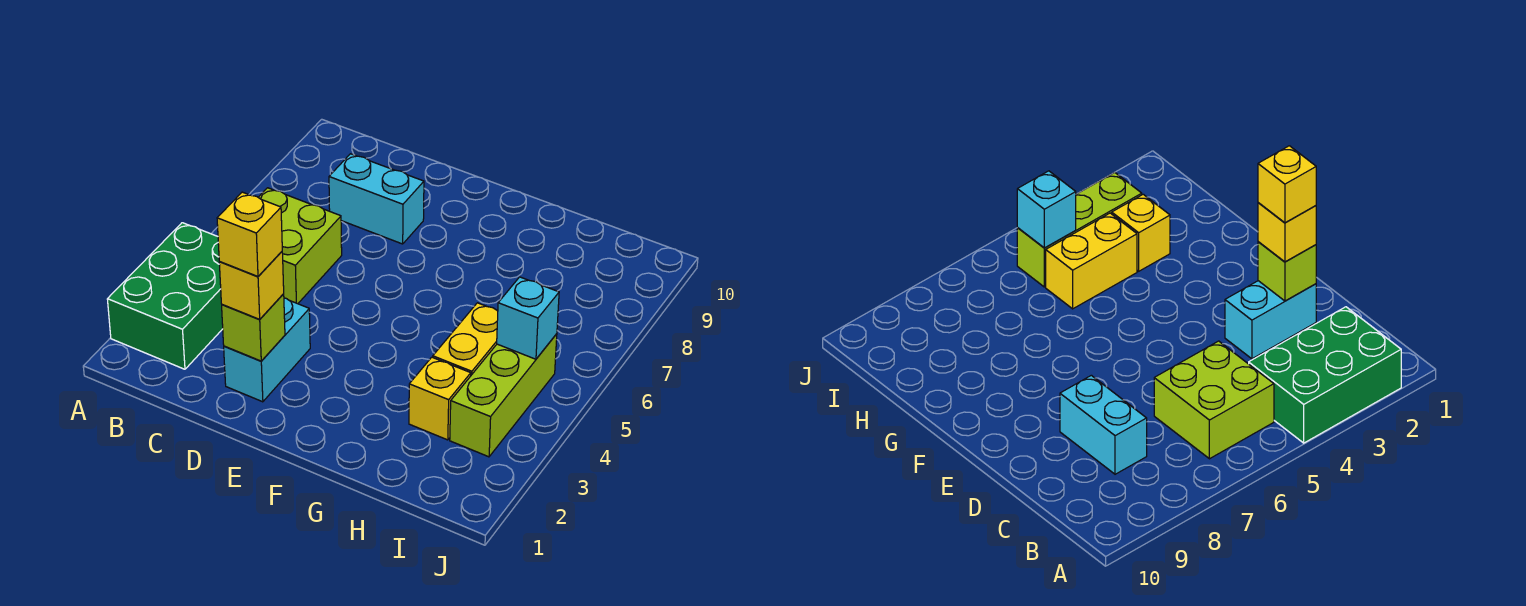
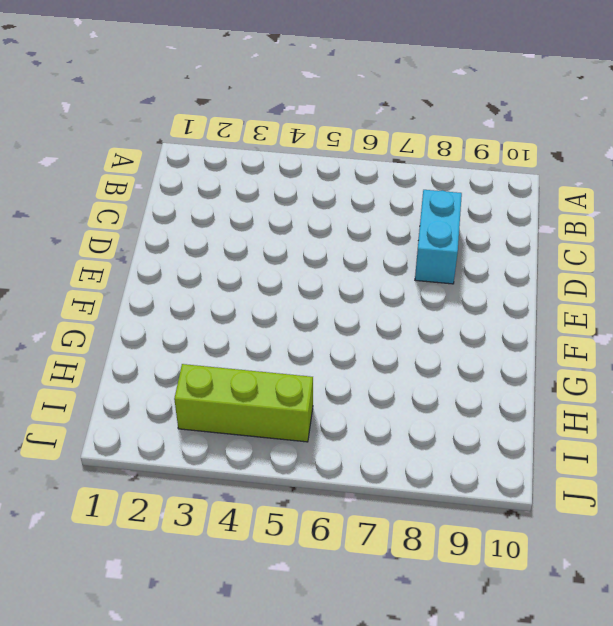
none -> green brick A2:B4 level 1
none -> lime brick B5:C6 level 1

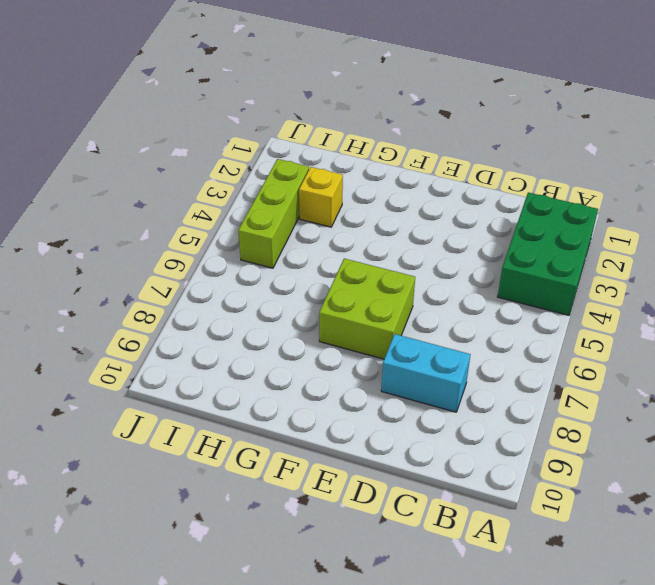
lime brick E6:F7 level 1 -> lime brick B5:C6 level 1
none -> cyan brick D2:D3 level 1
none -> yellow brick H4:H5 level 1

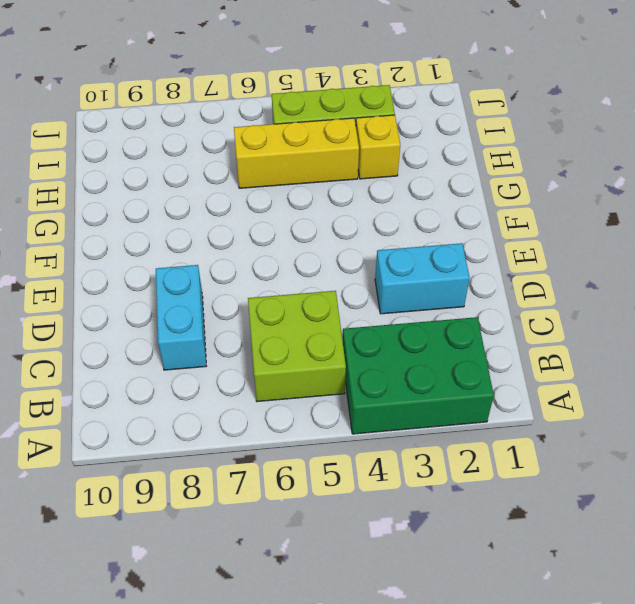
yellow brick H4:H6 level 1 -> yellow brick H4:H5 level 1
none -> lime brick D2 level 2
none -> cyan brick I5 level 2

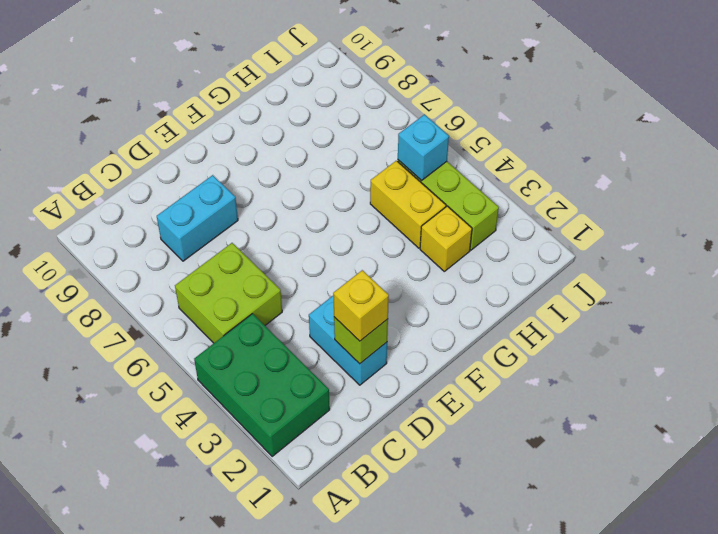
none -> yellow brick D2 level 4

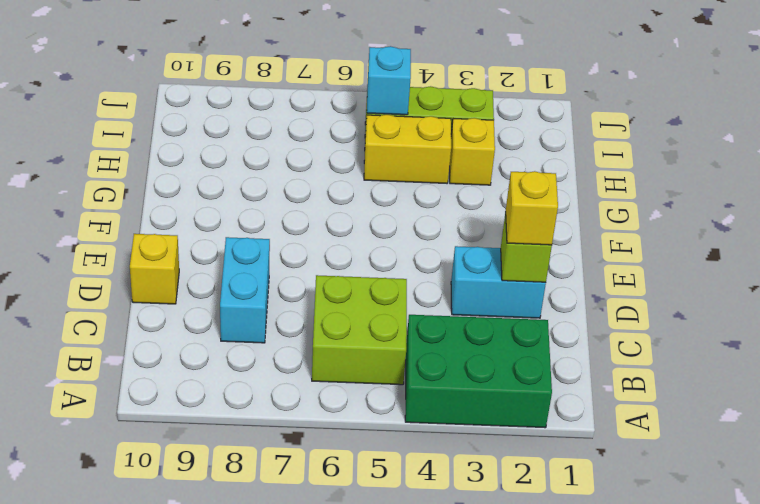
yellow brick D10 level 1 -> yellow brick D2 level 4

